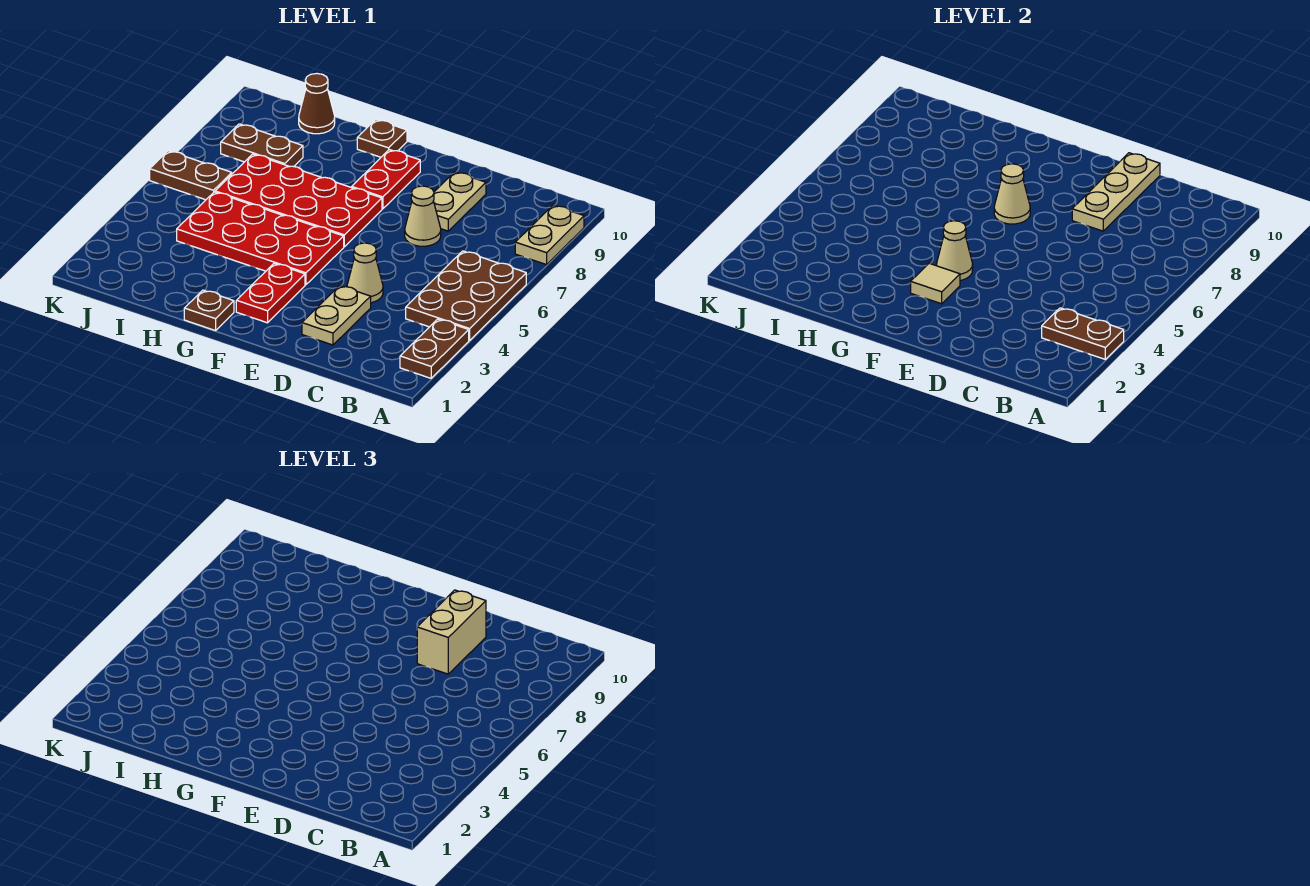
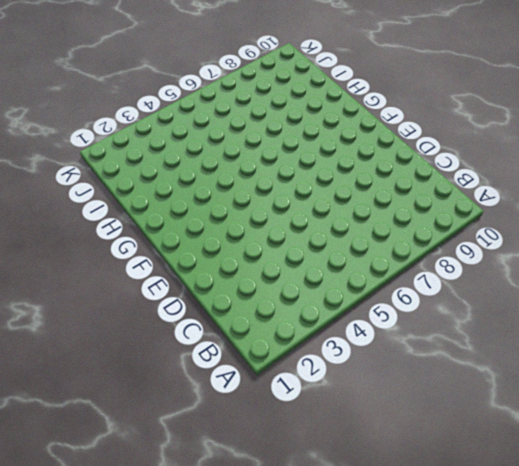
none -> brown plate A2:A3 level 1
none -> brown plate A4:B6 level 1
none -> tan plate A8:A9 level 1

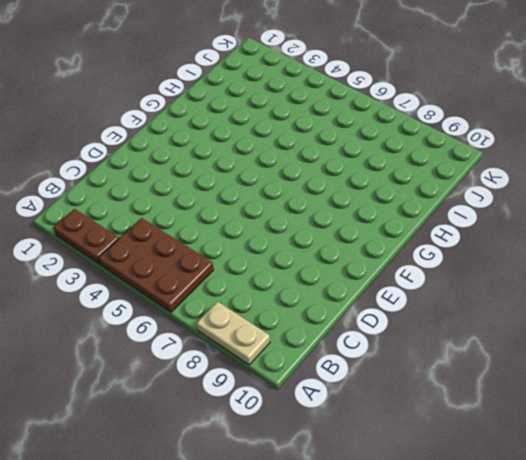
none -> tan plate D2:D3 level 1
none -> tan cone D4 level 1
none -> tan cone D7 level 1

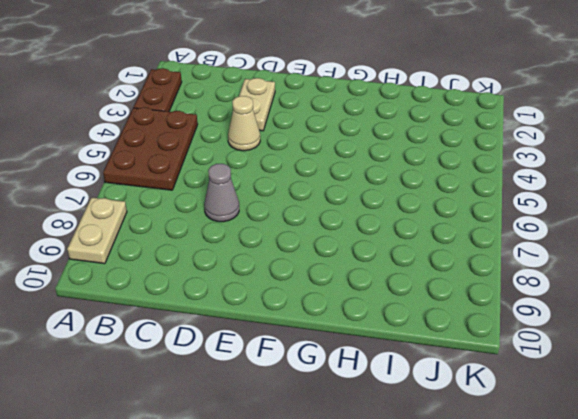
grey cone D7 level 1 -> tan cone D7 level 1
none -> tan plate D8:D9 level 1
none -> red plate F2:F3 level 1
none -> red plate F4:I5 level 1

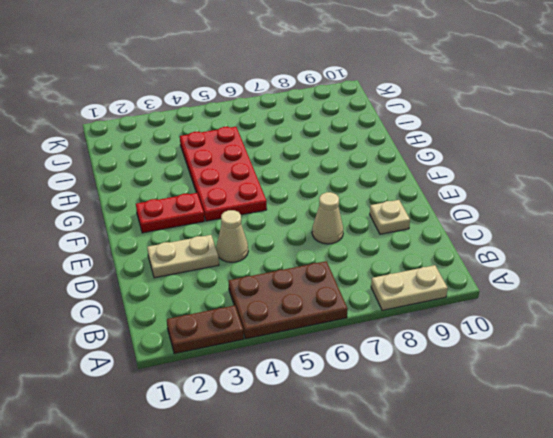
tan plate D9 level 1 -> tan plate D8:D9 level 1
none -> red plate F6:I7 level 1
none -> red plate F8:F9 level 1
none -> brown plate G1 level 1

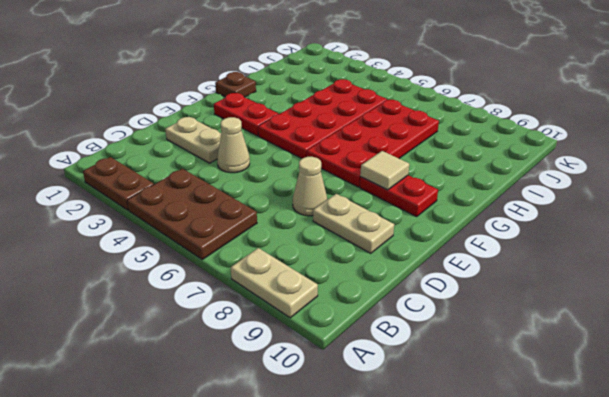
tan tile F8 level 2 -> tan tile F3 level 2
none -> brown plate G10 level 1
none -> brown plate I8:J8 level 1
none -> brown cone I10 level 1

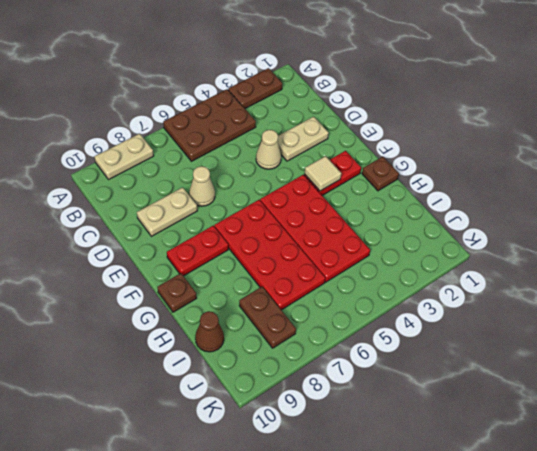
none -> brown plate J6:K6 level 1
none -> brown plate A3:B3 level 2
none -> tan plate D8:D10 level 2

